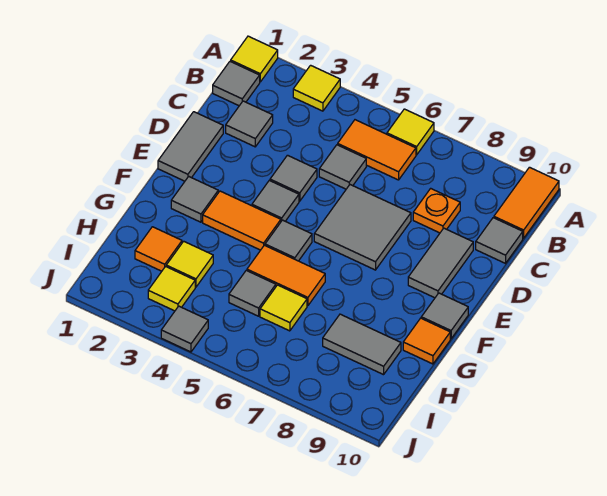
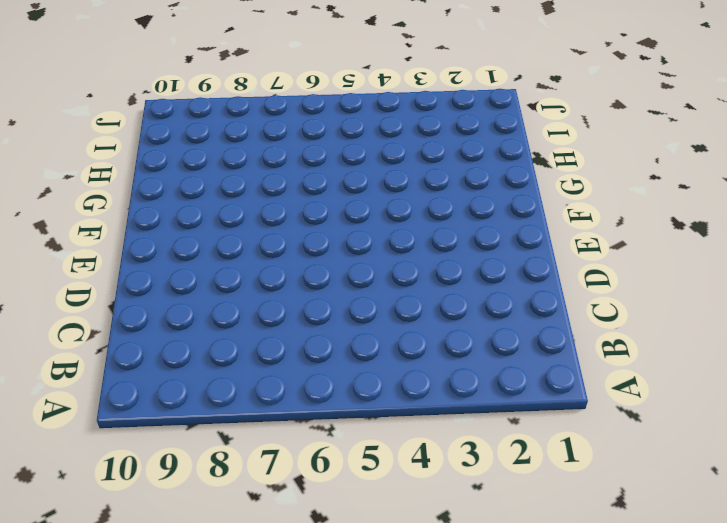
none -> yellow tile A1 level 1
none -> yellow tile A3 level 1
none -> yellow tile A6 level 1

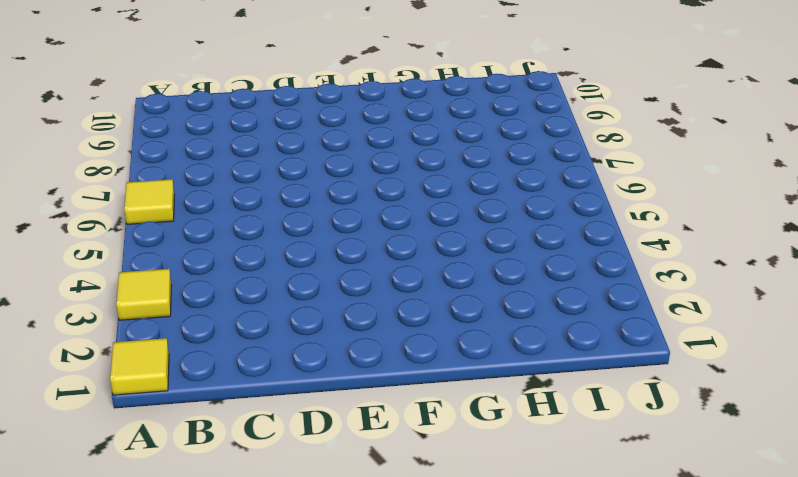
none -> orange tile A10:B10 level 1
none -> grey tile B1 level 1
none -> orange tile B5:B6 level 1

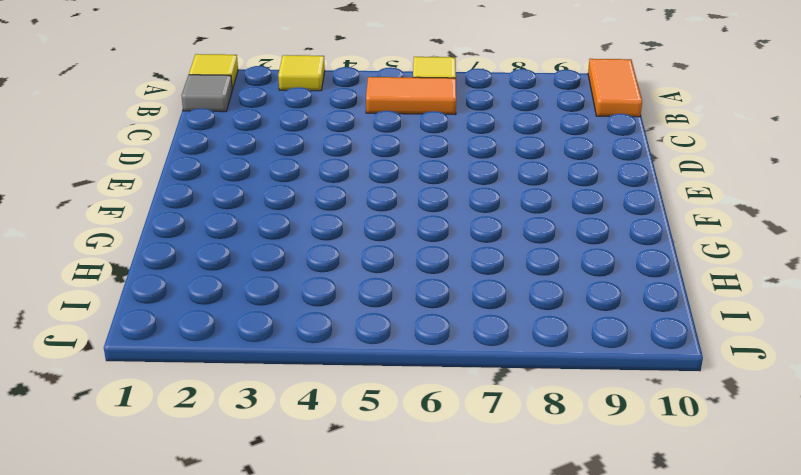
none -> grey tile C2 level 1
none -> grey tile C5 level 1
none -> orange plate C8 level 1

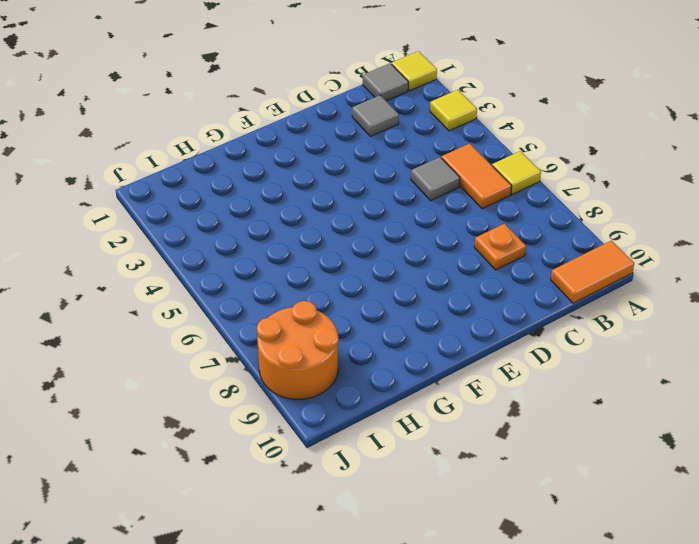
orange round brick I8:J9 level 1 -> none
none -> grey tile C10 level 1
none -> grey tile D1:E1 level 1
none -> grey tile D4 level 1

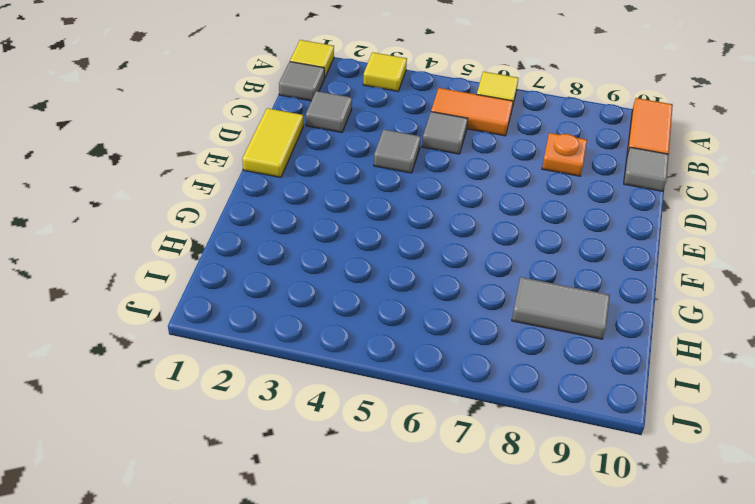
yellow tile D1:E1 level 1 -> grey tile D1:E1 level 1
none -> grey tile D6:E7 level 1
none -> grey tile D9:E9 level 1
none -> grey tile E4 level 1

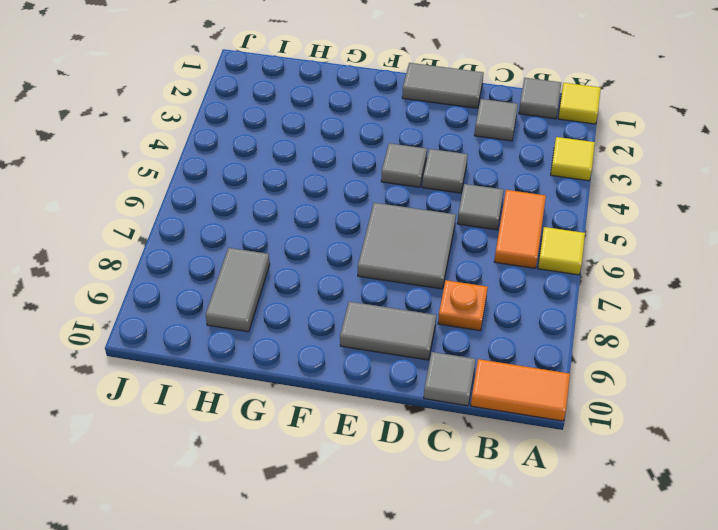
none -> grey tile F2 level 1
none -> orange tile F3:F4 level 1
none -> grey tile F5 level 1

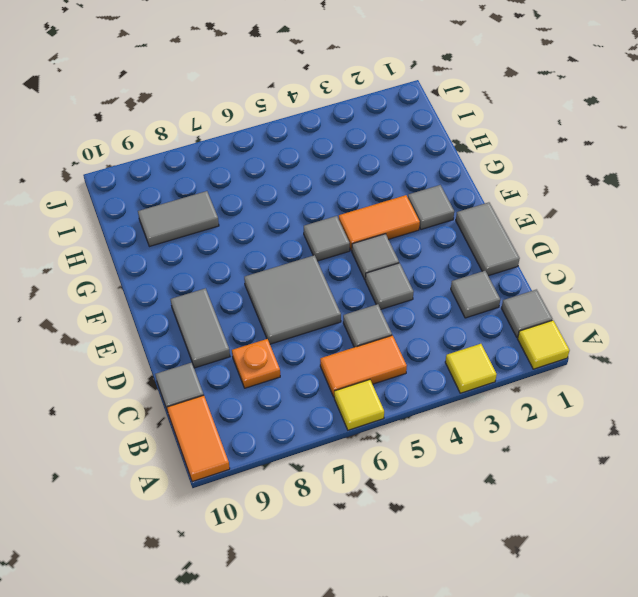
none -> grey tile F10 level 1
none -> orange tile G5:G6 level 1
none -> orange tile G10 level 1

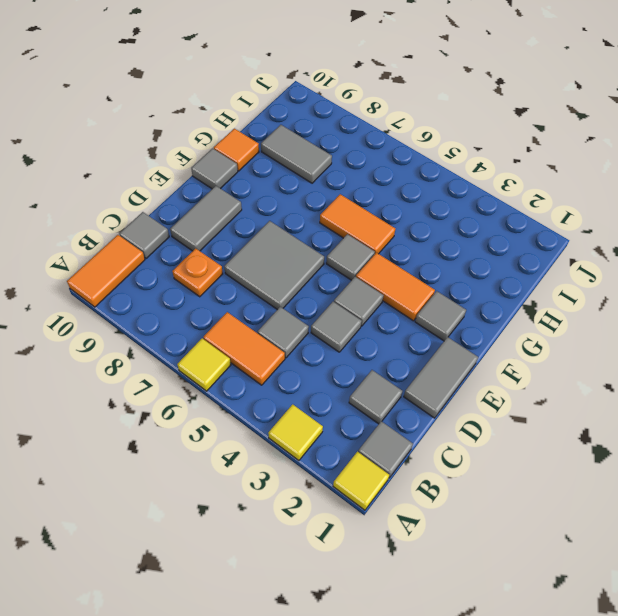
none -> orange tile H2 level 1
none -> yellow tile H3 level 1
none -> grey tile H5 level 1

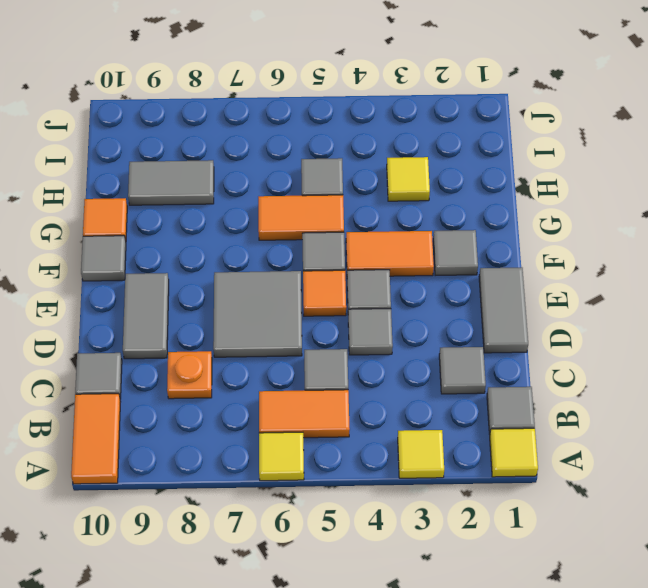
orange tile E5 level 1 -> orange tile H2 level 1
none -> yellow tile H6 level 1
none -> yellow tile I3 level 1
none -> grey tile J4 level 1

